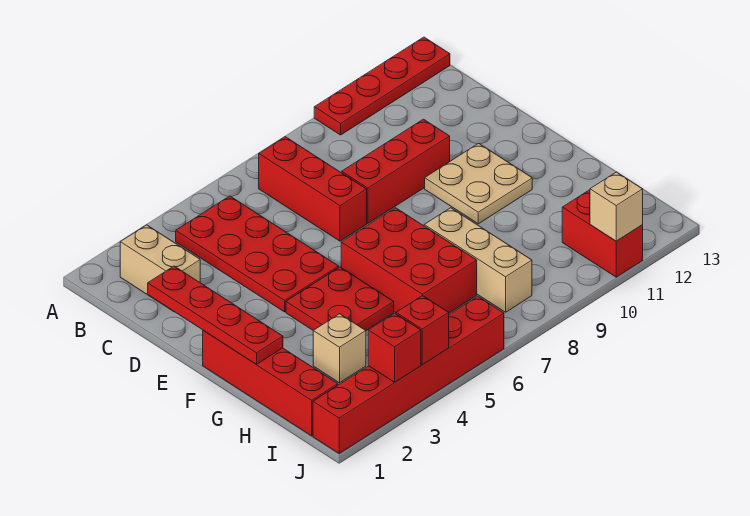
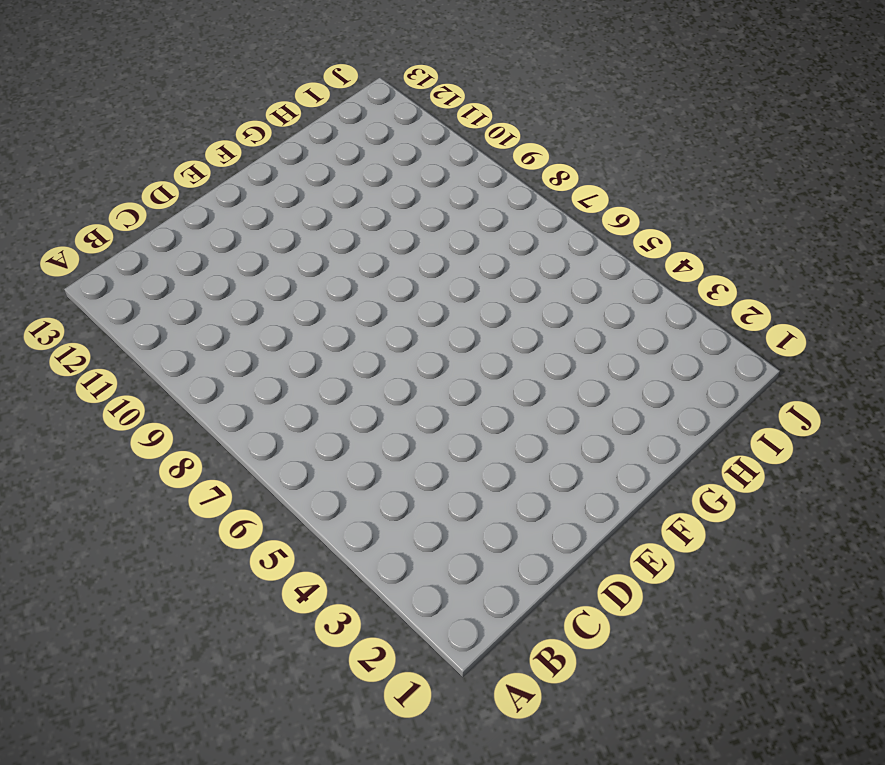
none -> red plate A10:A13 level 1
none -> tan brick B2:C2 level 1
none -> red plate B4:E5 level 1

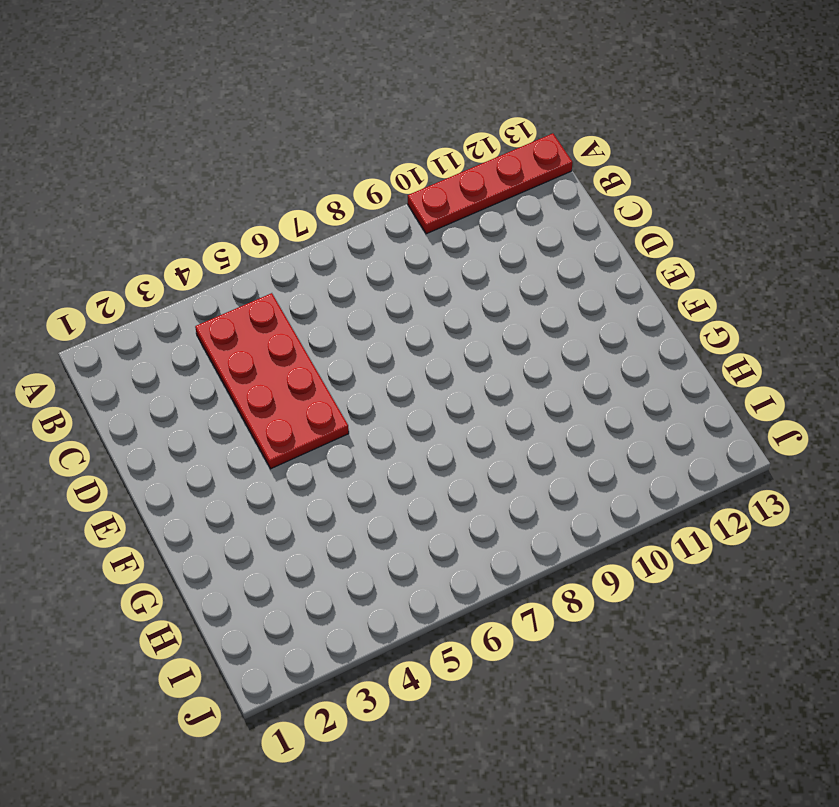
none -> tan brick B2:C2 level 1
none -> red brick B7:D7 level 1
none -> red brick D8:D10 level 1

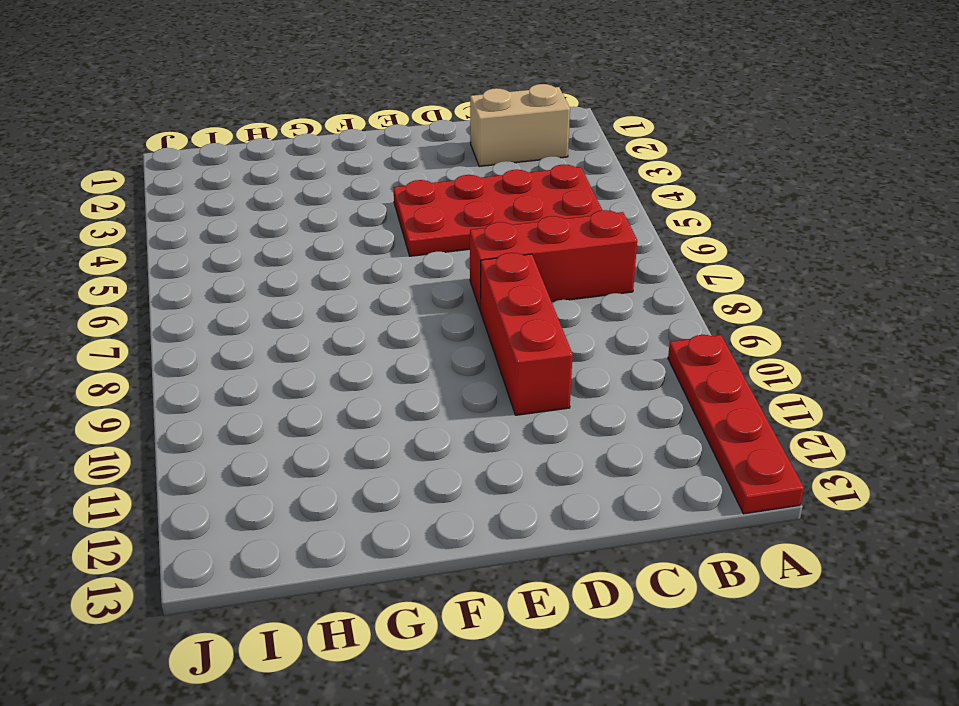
none -> tan plate E10:F11 level 1
none -> red brick F1:I1 level 1
none -> red plate F4:G5 level 1

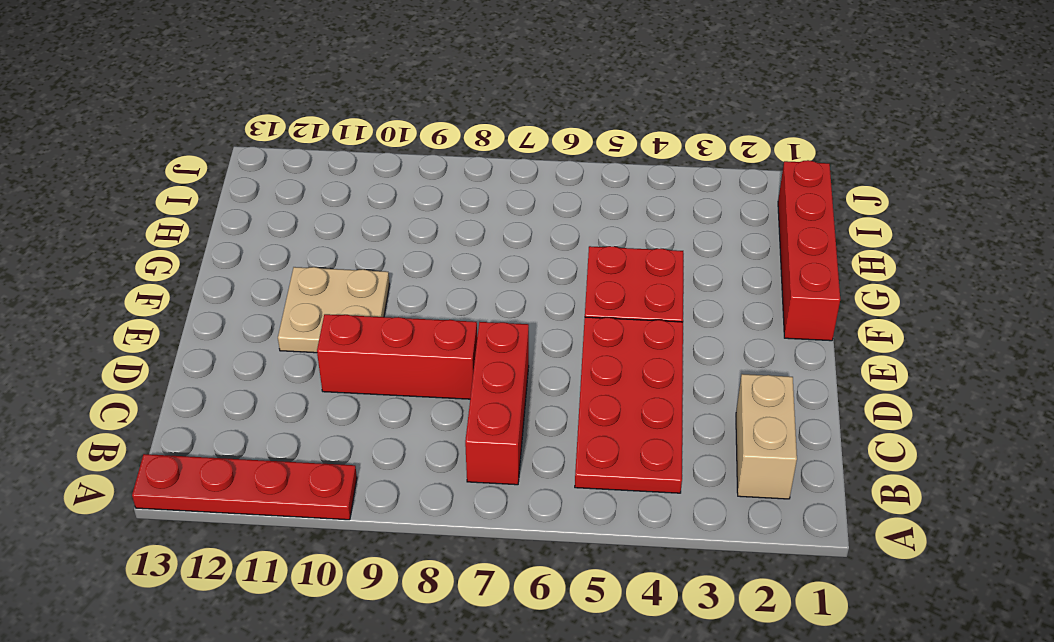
none -> red brick F6:H7 level 1
none -> tan brick G8:I8 level 1
none -> tan brick H3 level 1

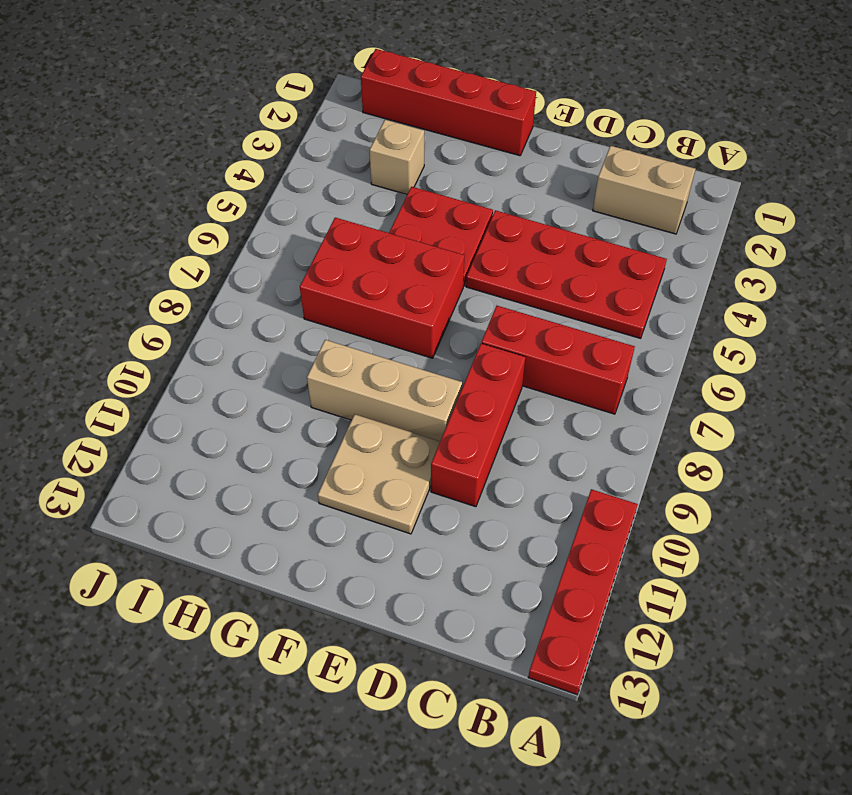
tan brick E9:G9 level 1 -> tan brick G8:I8 level 1
none -> red brick I11:J11 level 1
none -> red brick J1:J6 level 1
none -> red plate D1:G1 level 2

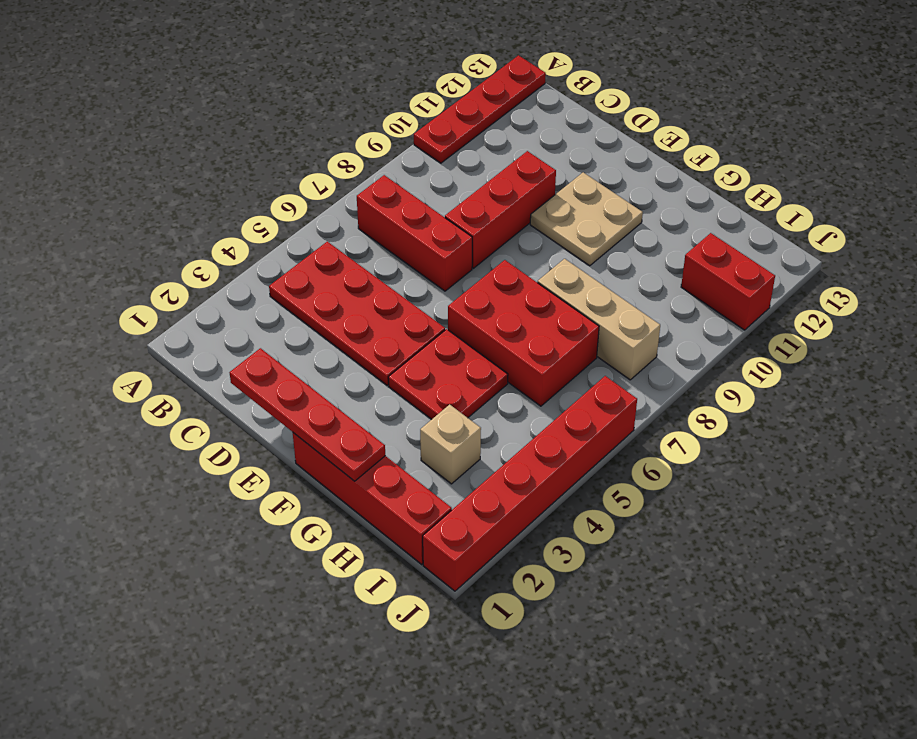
none -> tan brick B2:C2 level 1
none -> red brick J3 level 2
none -> red brick J4 level 2

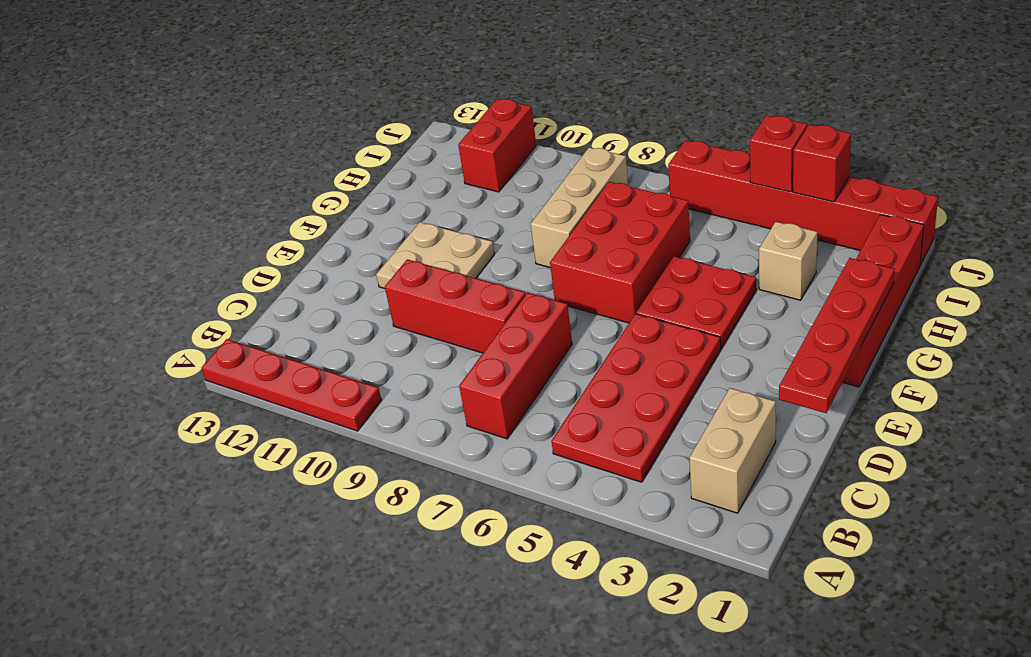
none -> tan brick J11 level 2

